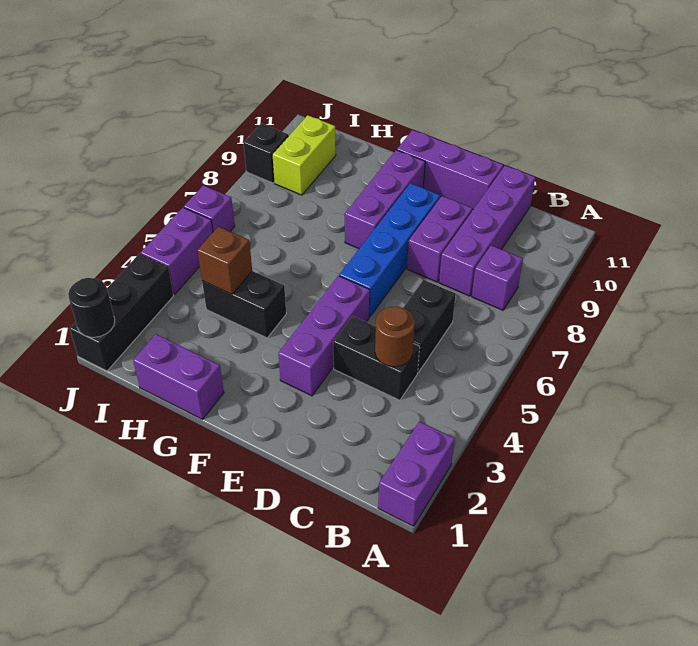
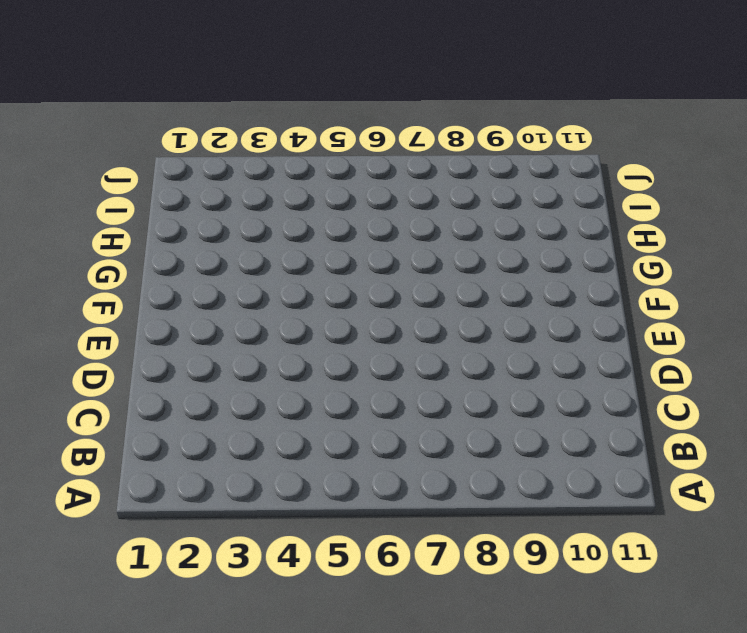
none -> purple brick A1:A2 level 1
none -> purple brick B8 level 1
none -> black brick C4:D4 level 1

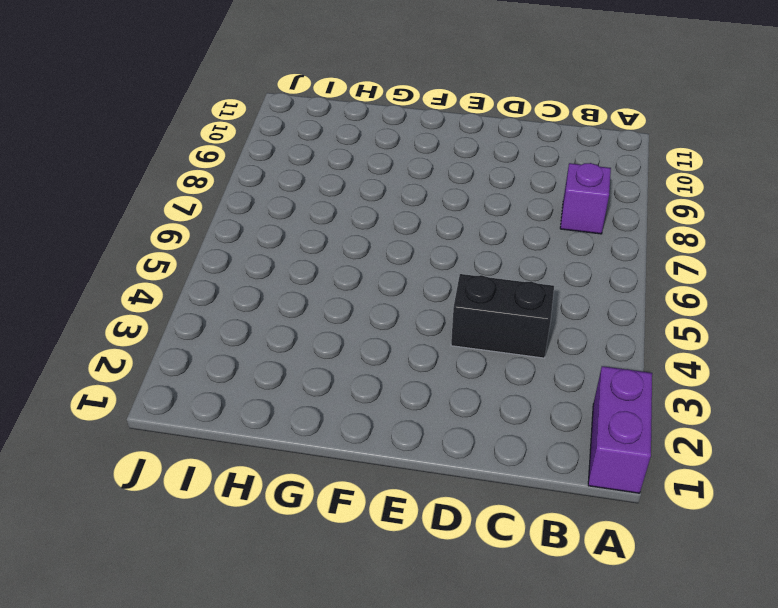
none -> black brick C5:C6 level 1
none -> purple brick C8:C11 level 1
none -> purple brick D8:D9 level 1

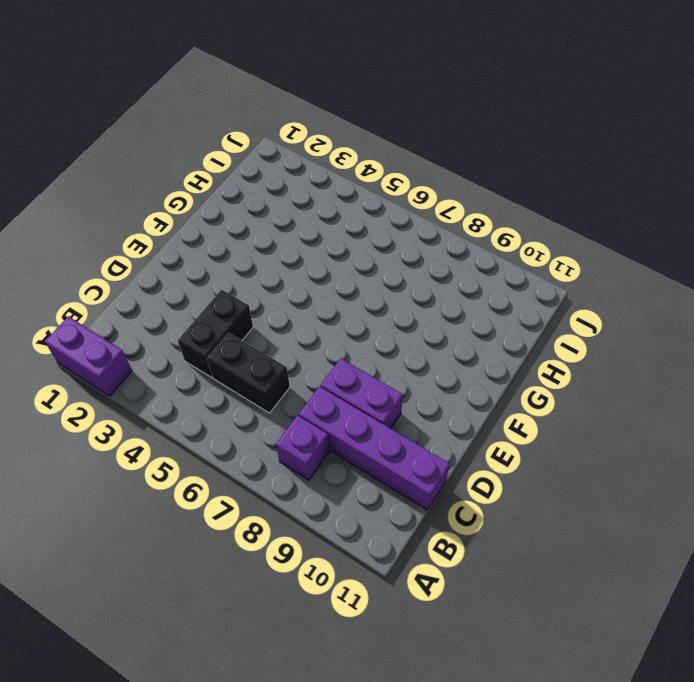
none -> purple brick D11:F11 level 1
none -> purple brick E3:E5 level 1
none -> blue brick E6:E9 level 1

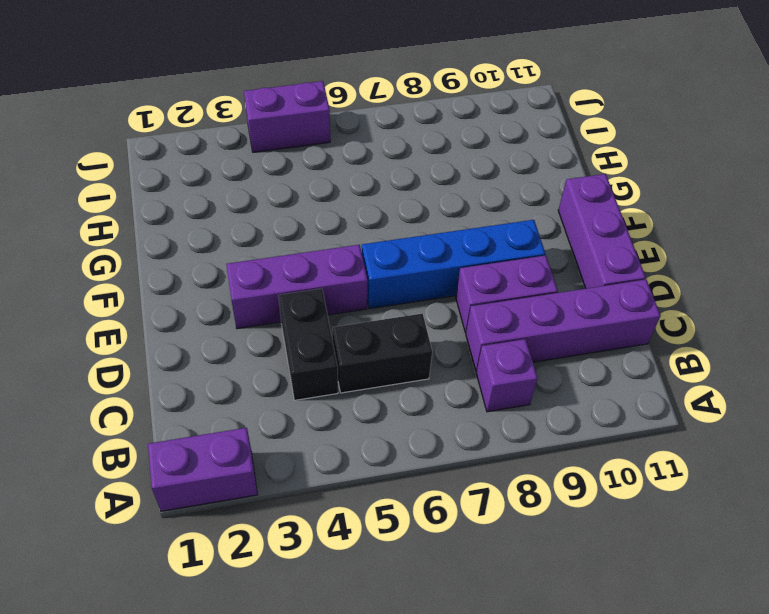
none -> purple brick F8:F10 level 1
none -> purple brick G1:H1 level 1
none -> black brick G4:H4 level 1

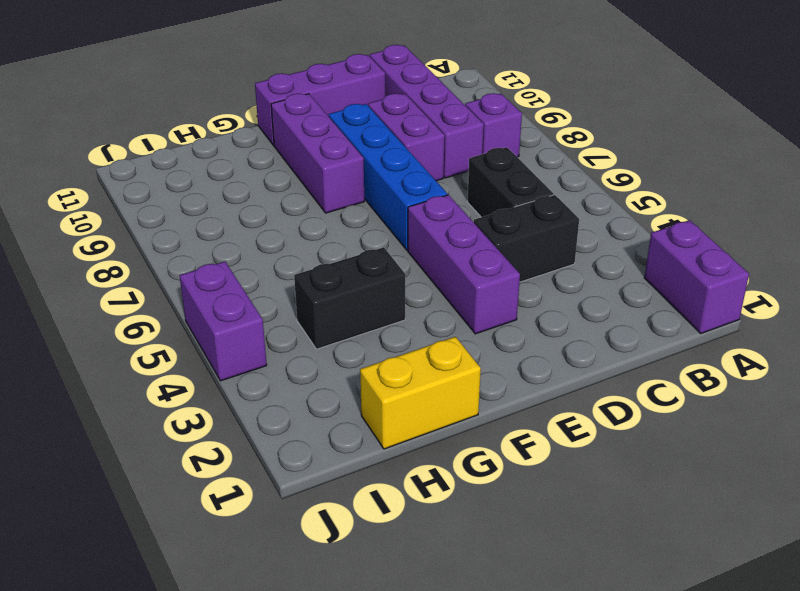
yellow brick G1:H1 level 1 -> purple brick G1:H1 level 1
none -> lime brick I9:I10 level 1
none -> black brick J1:J3 level 1
none -> purple brick J6 level 1

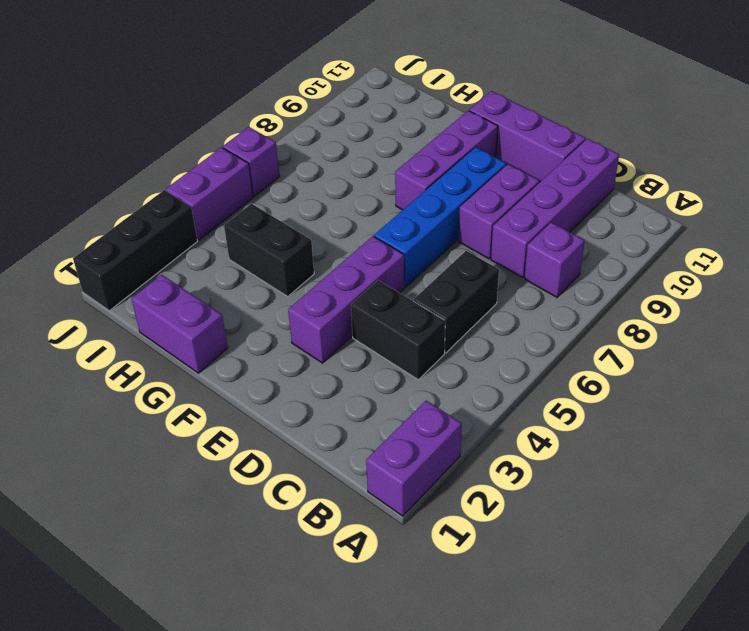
none -> lime brick I9:I10 level 1
none -> black brick J9 level 1
none -> brown round brick C4 level 2

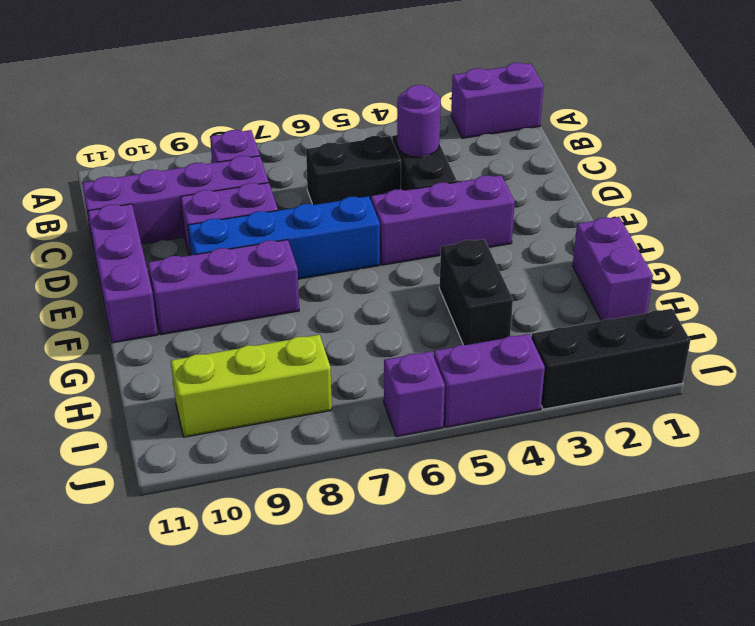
purple round brick C4 level 2 -> brown round brick C4 level 2
lime brick I8:I10 level 1 -> lime brick I9:I10 level 1
none -> black brick J9 level 1
none -> brown brick H4 level 2
none -> black round brick J1 level 2

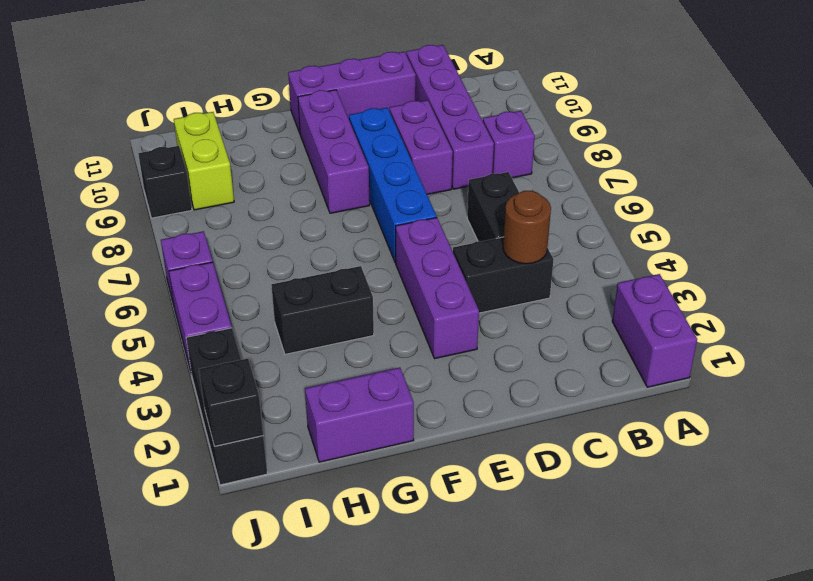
black brick J1 level 2 -> black round brick J1 level 2
none -> brown brick H4 level 2

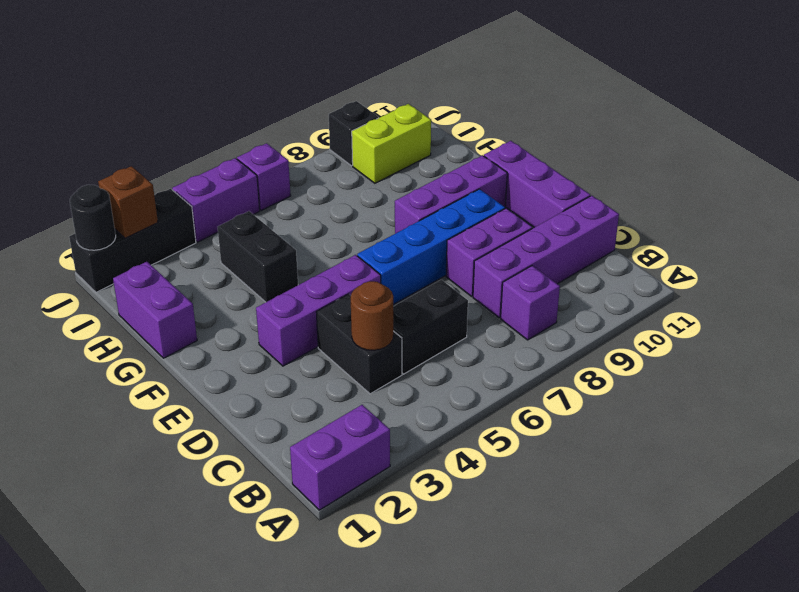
brown brick J2 level 2 -> brown brick H4 level 2

